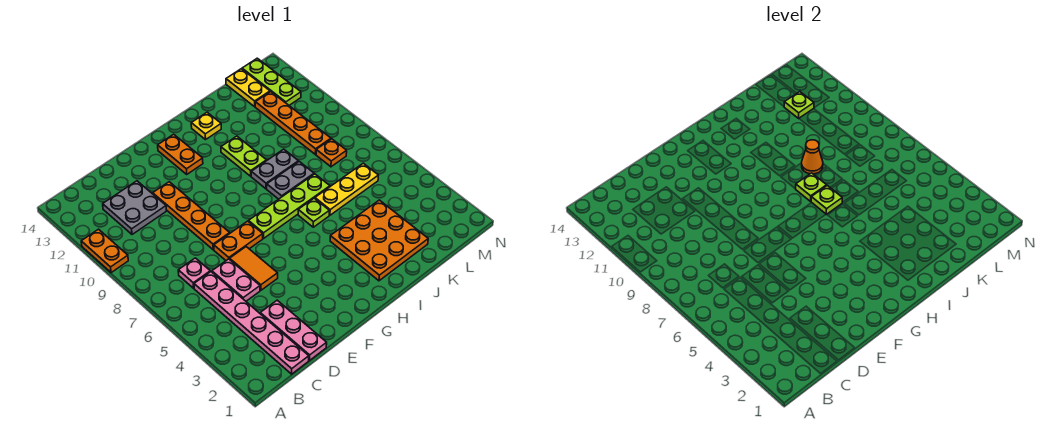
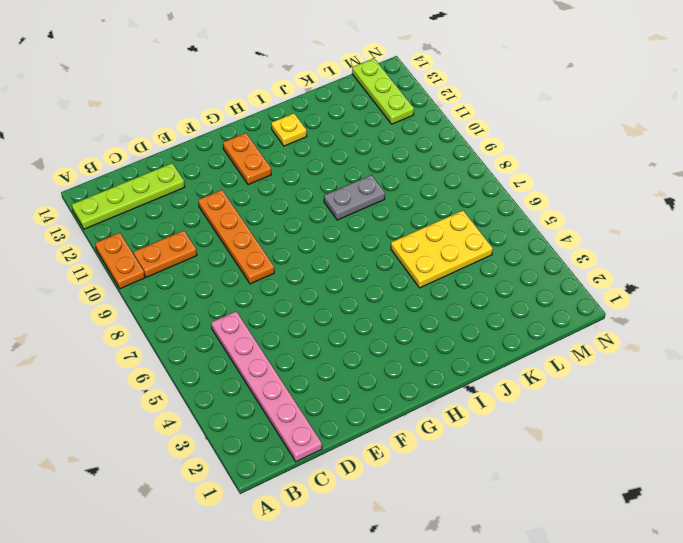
lime plate A13:D13 level 1 -> lime plate G7:J7 level 1
orange plate B10:C10 level 1 -> orange plate E7:F7 level 1
yellow plate J5:L6 level 1 -> yellow plate J6:L6 level 1
none -> pink plate C7 level 1
none -> grey plate C11:D12 level 1
none -> pink plate D1:D3 level 1

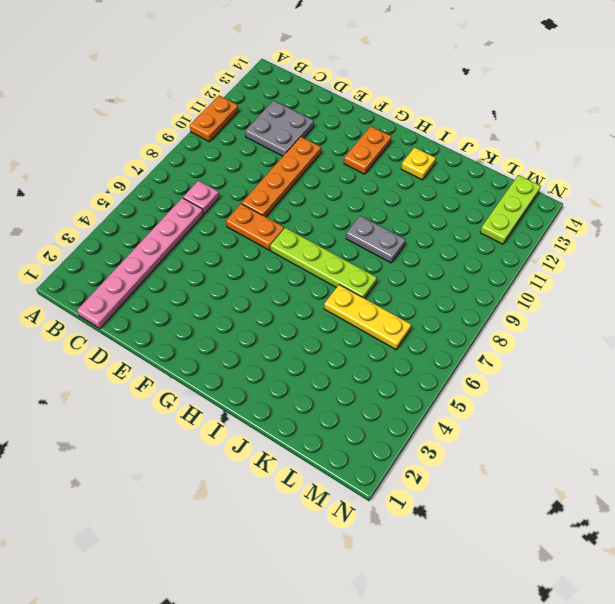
none -> pink plate D1:D3 level 1
none -> pink plate D5:D6 level 1
none -> orange tile E5:E6 level 1

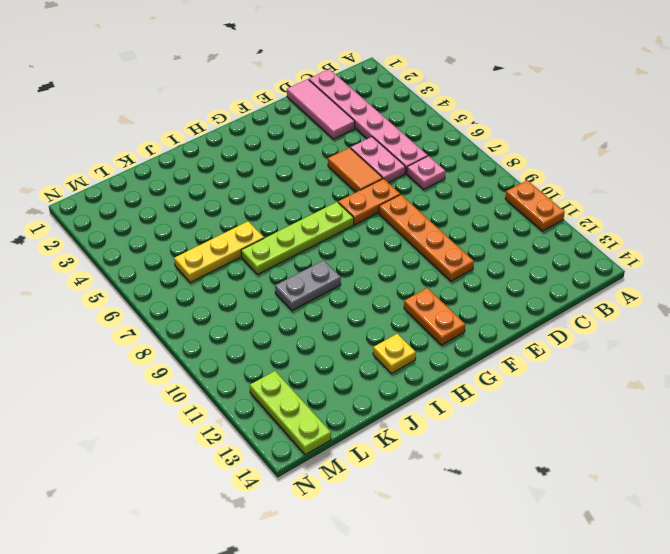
pink tile D1:D3 level 1 -> pink plate D1:D3 level 1
none -> grey plate C11:D12 level 1
none -> orange plate I2:K4 level 1
none -> lime plate I6 level 1

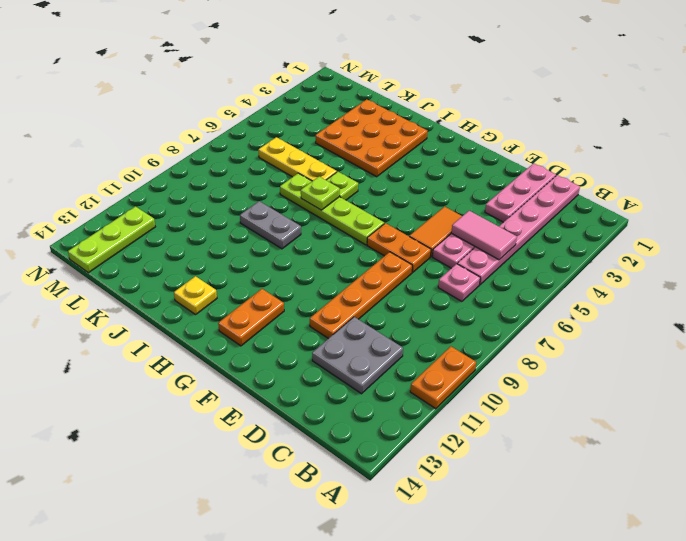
pink tile C5:D5 level 2 -> none
none -> grey plate I8:J8 level 1
none -> lime plate I10:I11 level 1
none -> orange plate L8 level 1

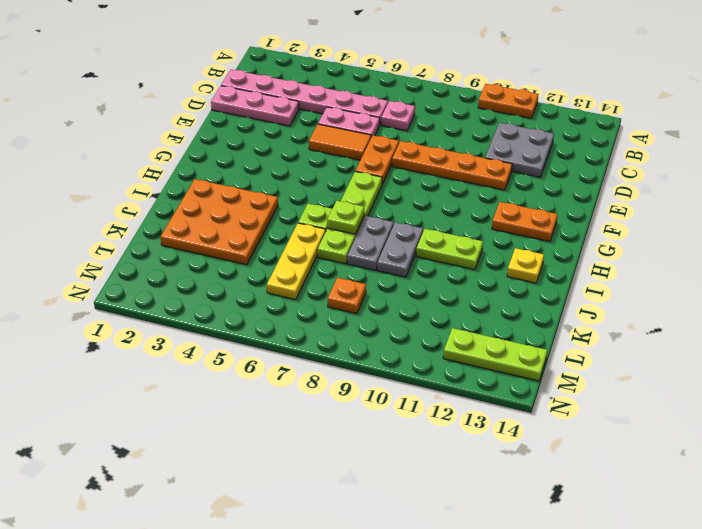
none -> orange plate L9:L12 level 1
none -> yellow plate L13:L14 level 1
none -> lime plate I8 level 2

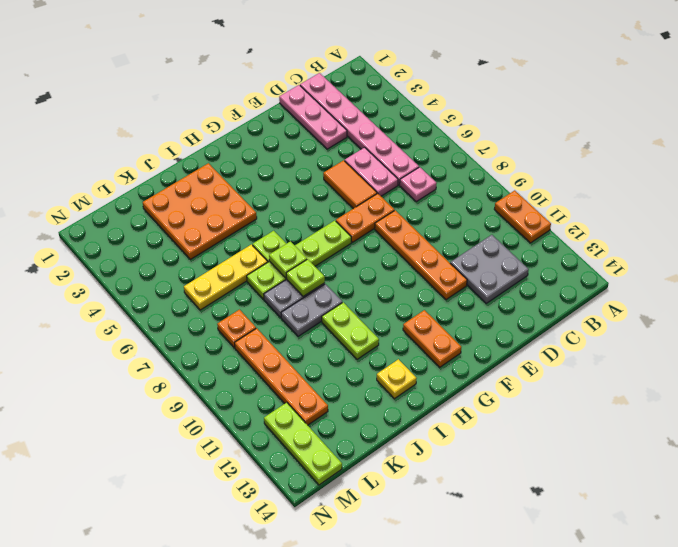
none -> yellow plate L13:L14 level 1
none -> orange cone J9 level 2
none -> lime plate L12 level 2

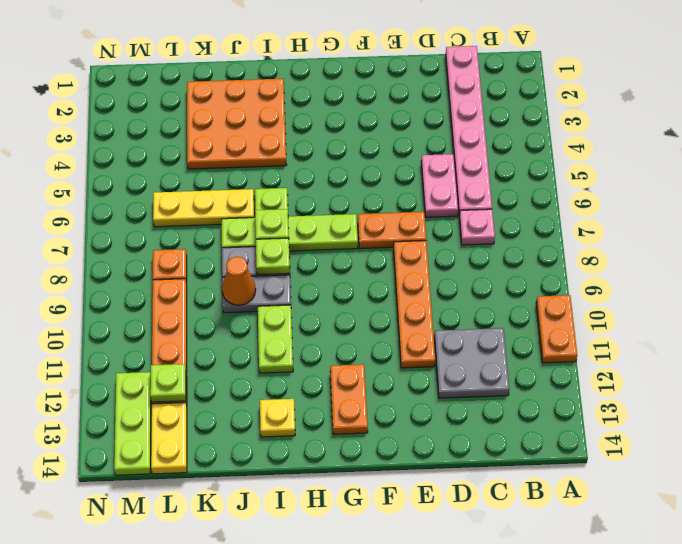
none -> pink plate D1:D3 level 1
none -> orange tile E5:E6 level 1

